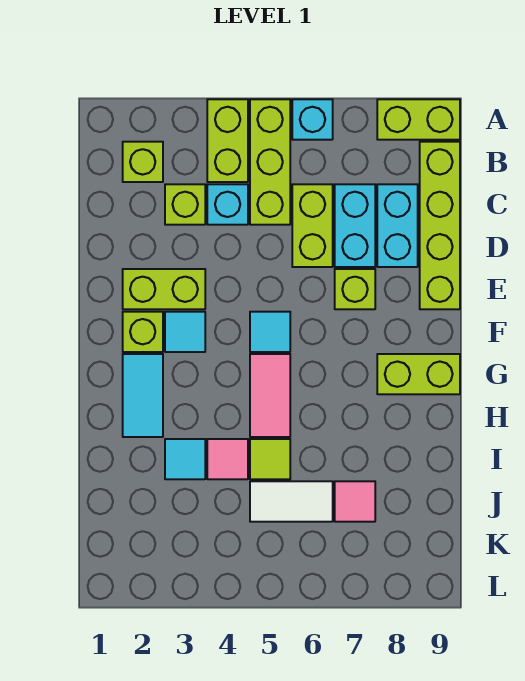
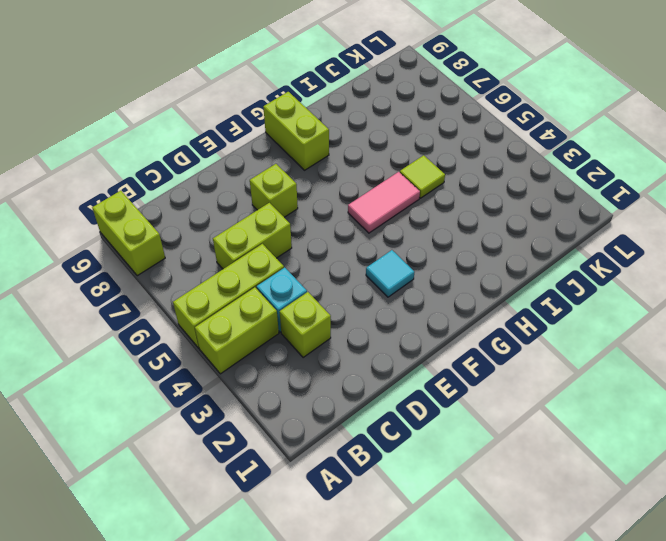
none -> cyan brick A6 level 1
none -> lime brick B2 level 1
none -> lime brick B9:E9 level 1

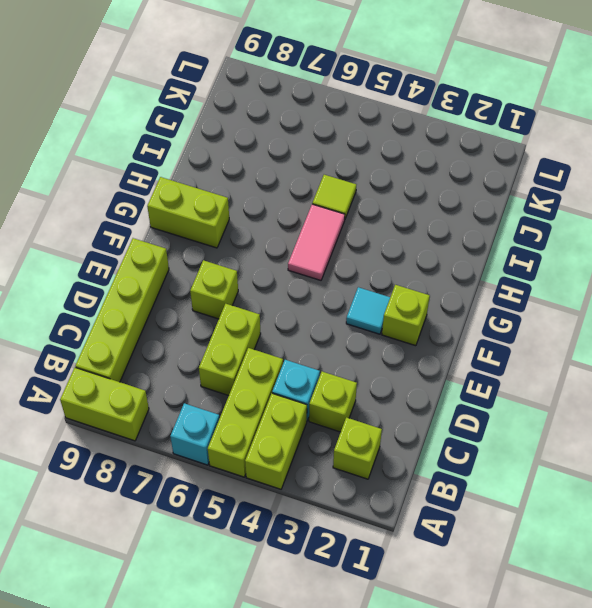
none -> cyan brick C7:D7 level 1
none -> cyan brick C8:D8 level 1
none -> lime brick E2:E3 level 1

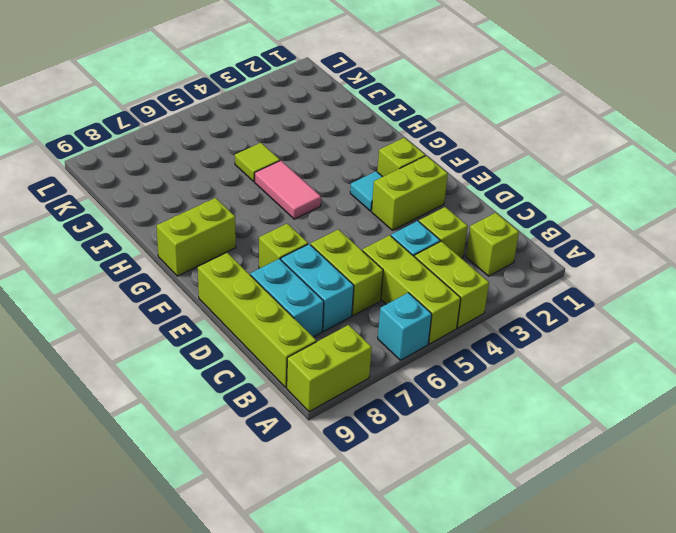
none -> cyan tile F5 level 1
none -> cyan tile G2:H2 level 1
none -> cyan tile I3 level 1

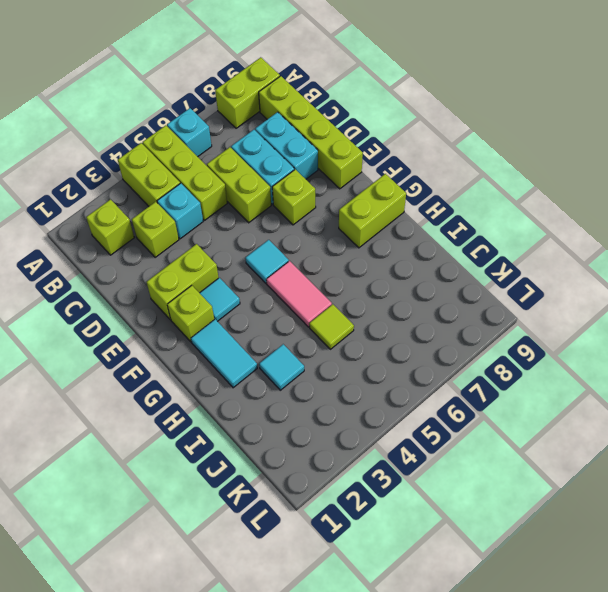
none -> pink tile I4 level 1
none -> white tile J5:J6 level 1
none -> pink tile J7 level 1

